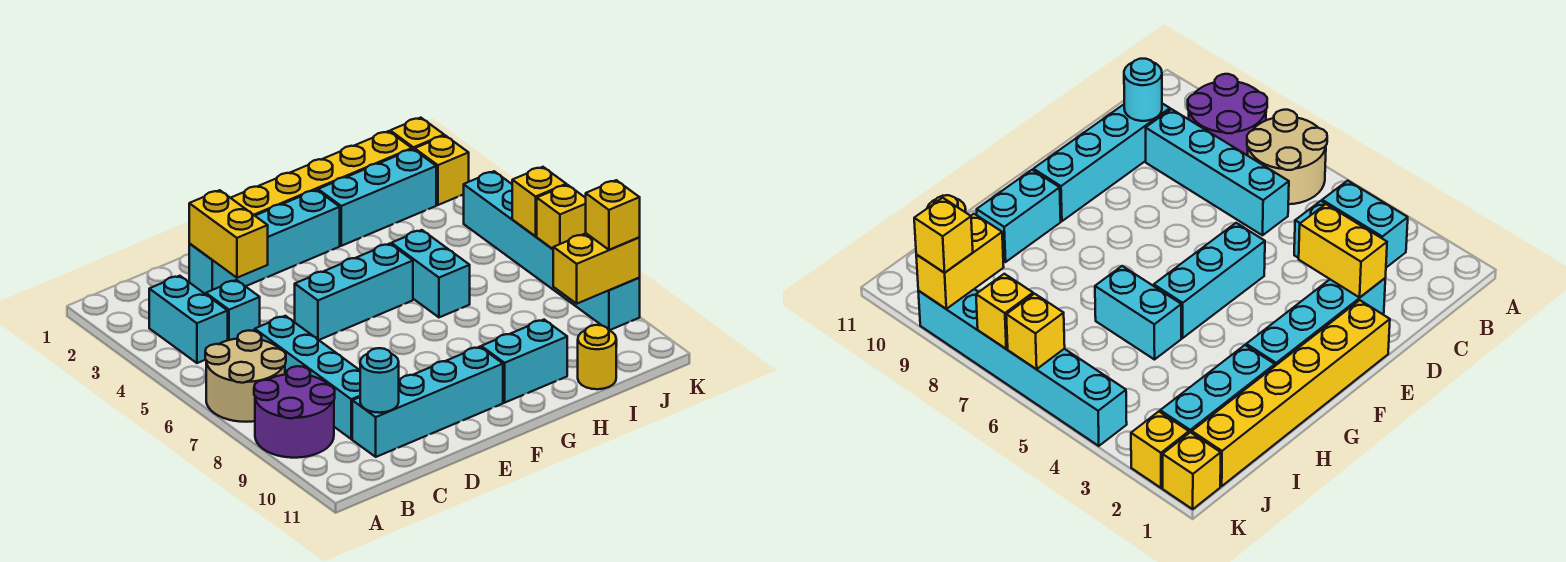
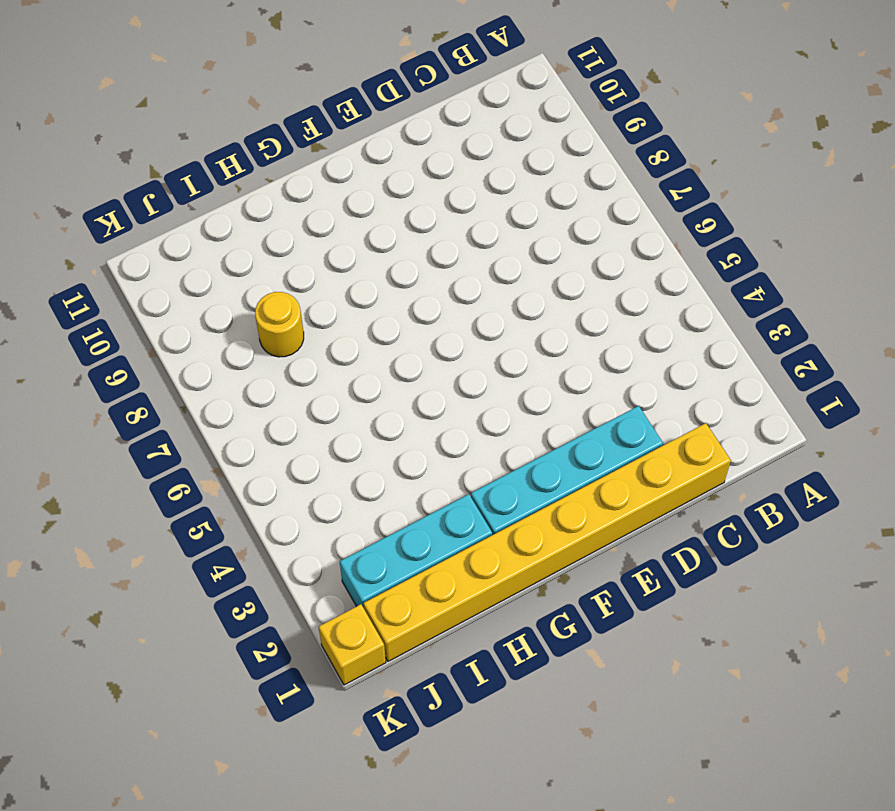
yellow brick C1:J1 level 1 -> yellow brick E1:J1 level 1
yellow round brick I8 level 1 -> yellow round brick I11 level 1
none -> tan round brick A6:B7 level 1
none -> purple round brick A8:B9 level 1
none -> cyan brick B3:B4 level 1

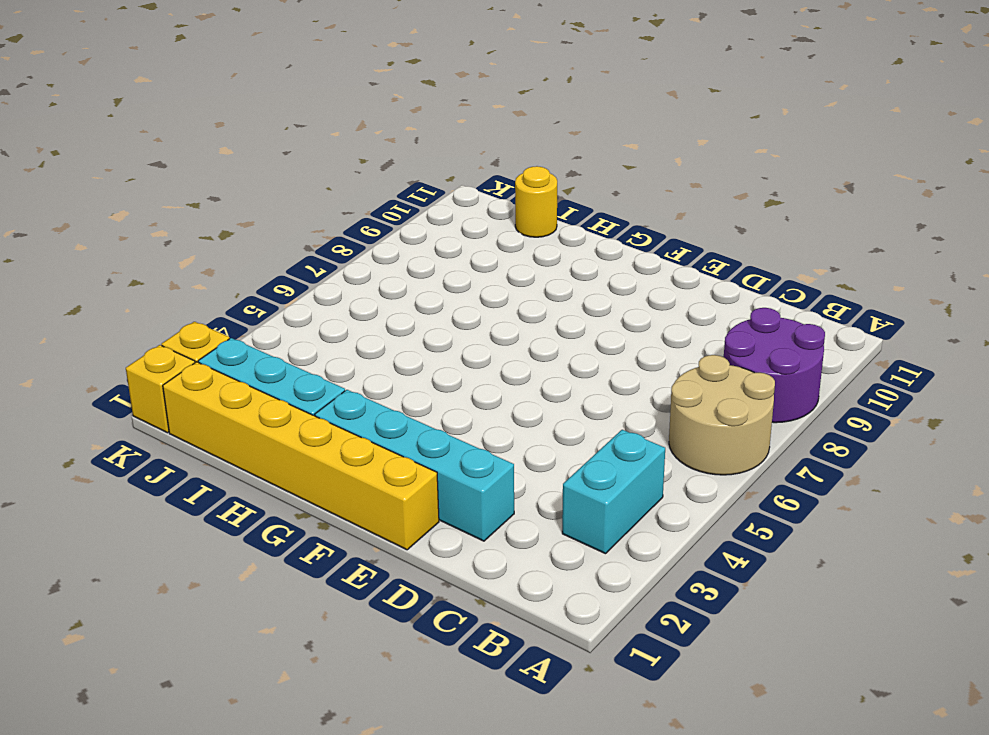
none -> cyan brick C4 level 1
none -> cyan brick C6:C9 level 1
none -> cyan brick C10:F10 level 1

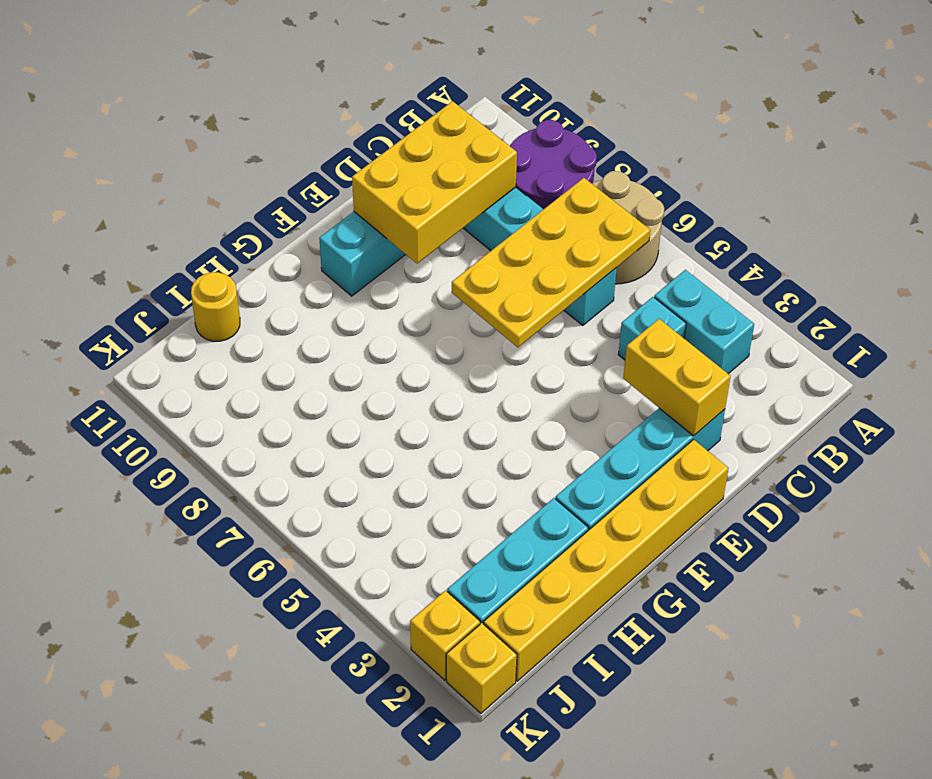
yellow plate B6:E7 level 2 -> none
yellow brick C9:E10 level 2 -> cyan round brick C10 level 2
none -> cyan brick E5:G5 level 1
none -> cyan brick G10:H10 level 1
none -> cyan brick H5:H6 level 1

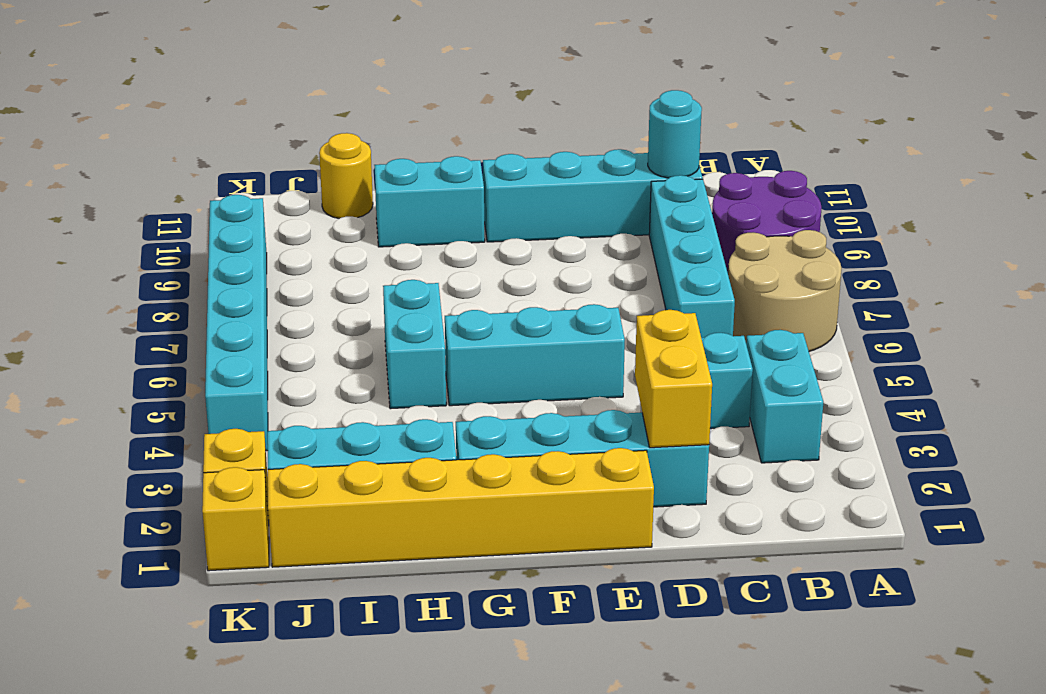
none -> yellow brick J9:K9 level 2
none -> yellow brick K6 level 2
none -> yellow brick K7 level 2

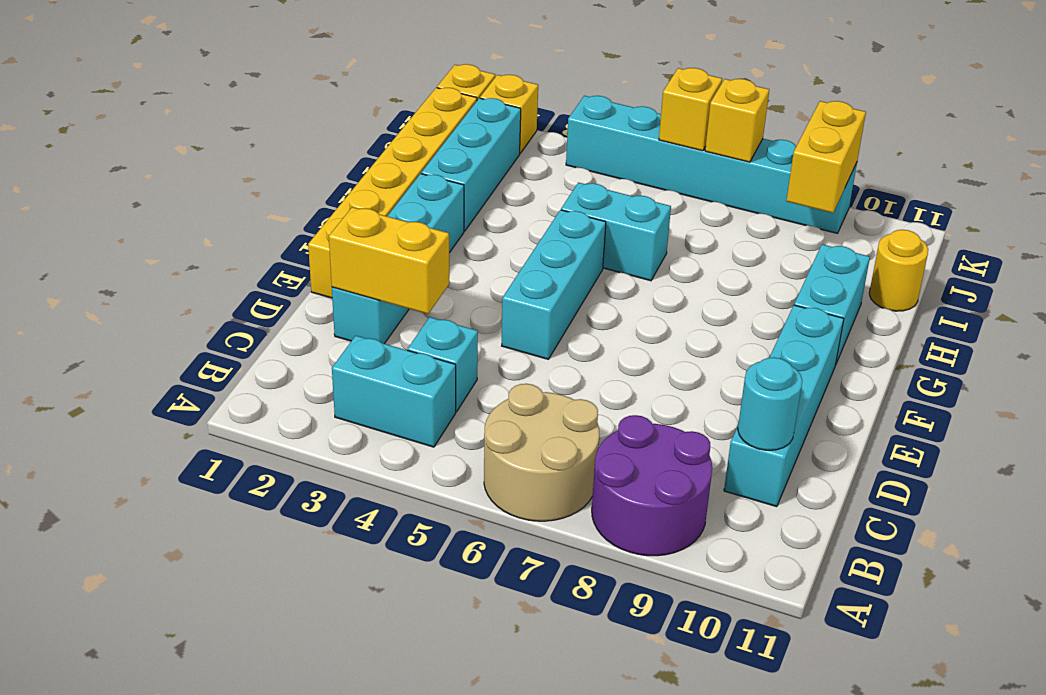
none -> cyan brick C6:C9 level 1
none -> yellow brick K9 level 3

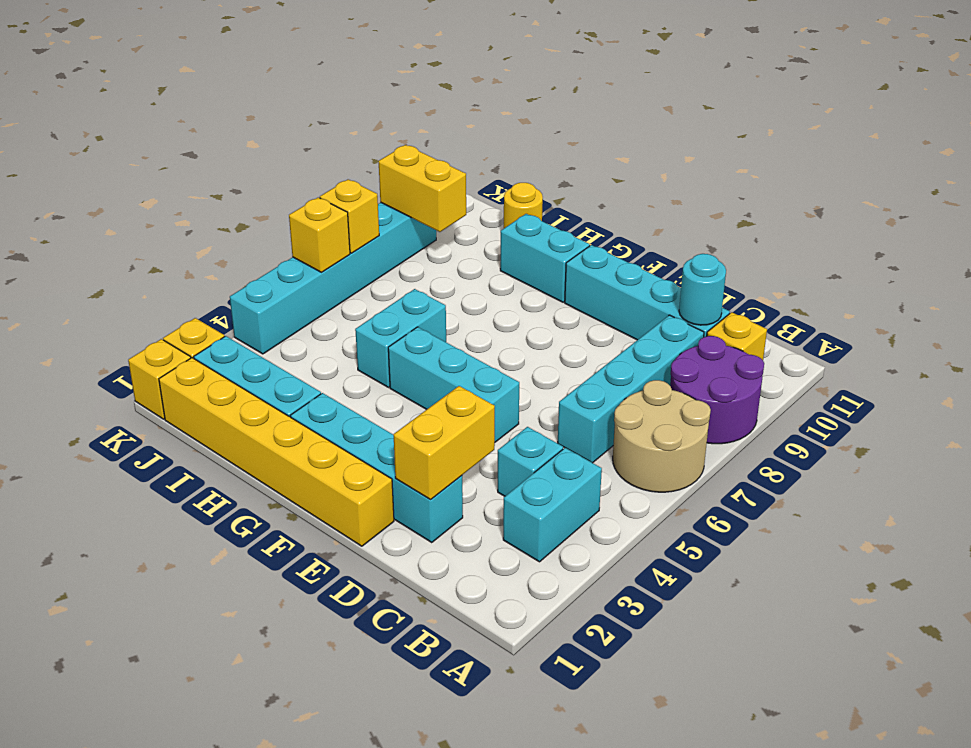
yellow brick B10 level 1 -> yellow brick K9 level 3

